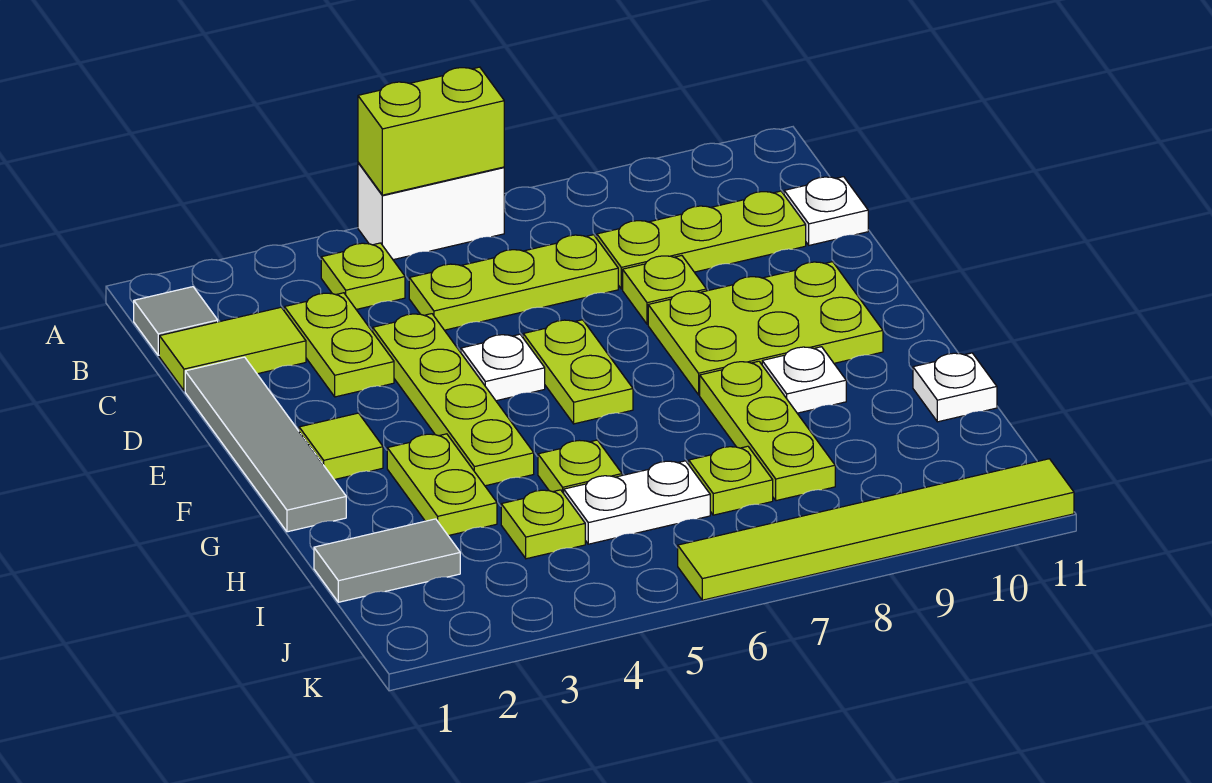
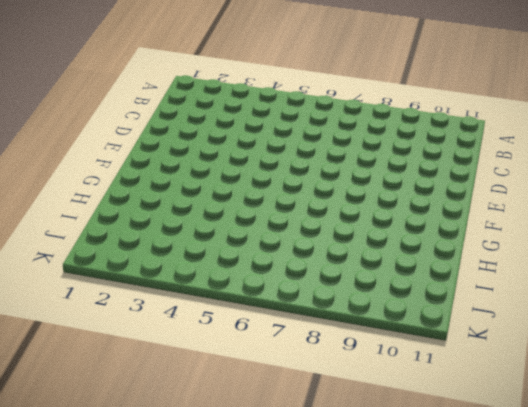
none -> white brick A5:A6 level 1
none -> grey tile B1 level 1
none -> lime plate B4 level 1

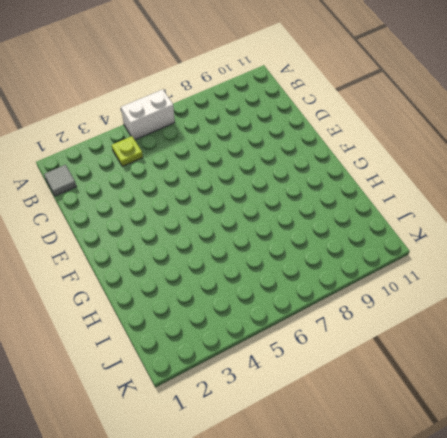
none -> lime tile C1:C2 level 1
none -> lime plate C3:D3 level 1
none -> lime plate C5:C7 level 1

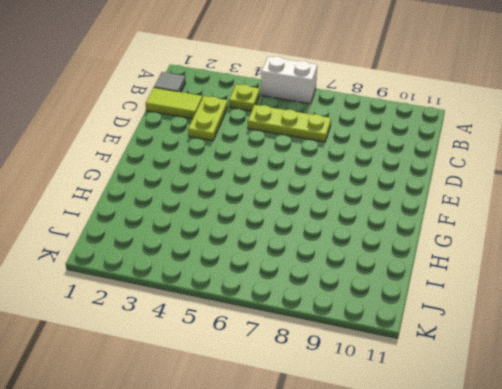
none -> lime plate C8:C10 level 1
none -> white plate C11 level 1
none -> grey tile D1:G1 level 1

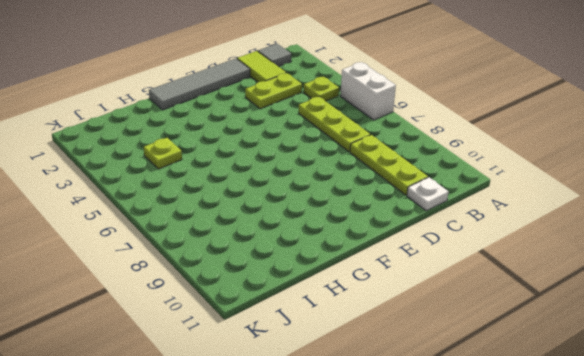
none -> lime plate D4:G4 level 1
none -> lime plate D8 level 1
none -> white plate E5 level 1

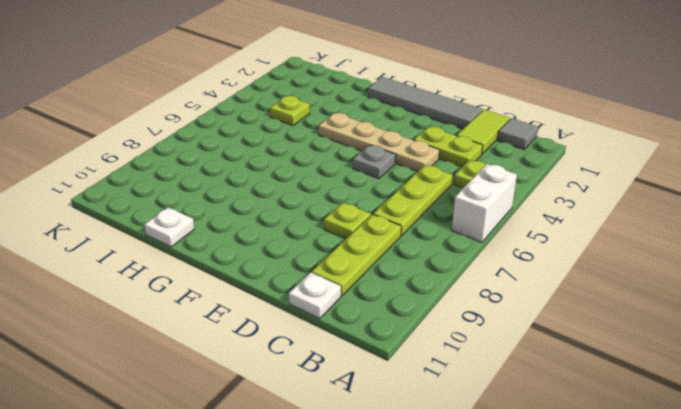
tan plate D4:G4 level 1 -> lime plate D4:G4 level 1
grey plate E5 level 1 -> white plate E5 level 1
none -> lime plate E6:F6 level 1
none -> lime plate E8:F10 level 1
none -> lime tile F2 level 1

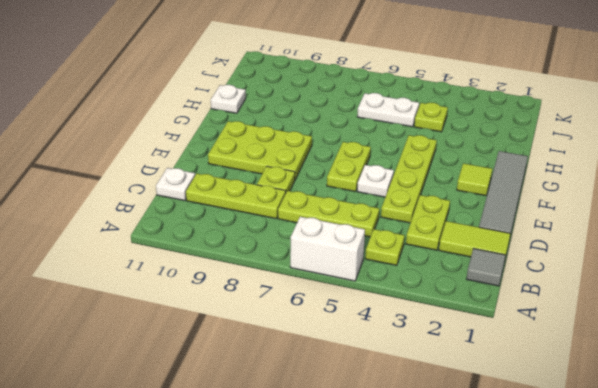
none -> lime plate G3:H3 level 1
none -> lime plate G8:I8 level 1
none -> white plate G9 level 1

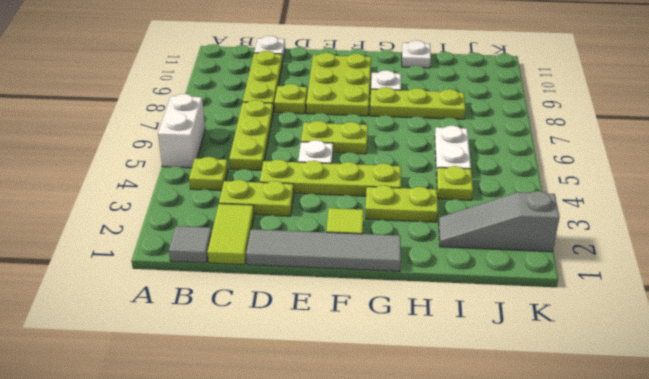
grey slope I2:K2 level 1 top K -> grey tile I1:I2 level 1
none -> lime plate H5 level 1
none -> lime plate I7 level 1
none -> lime tile K6:K11 level 1

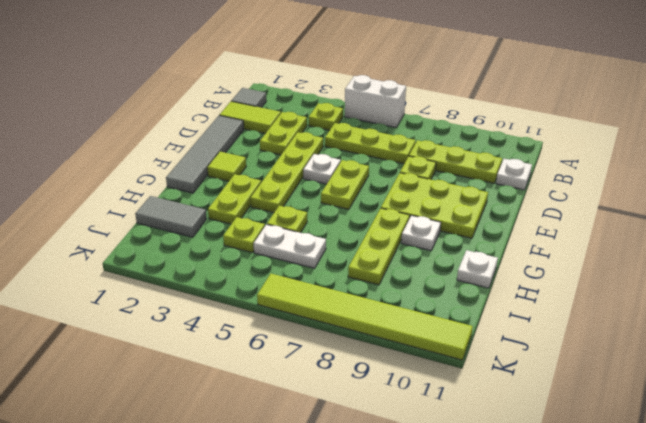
none -> lime plate I7 level 1
none -> lime brick A5:A6 level 2

